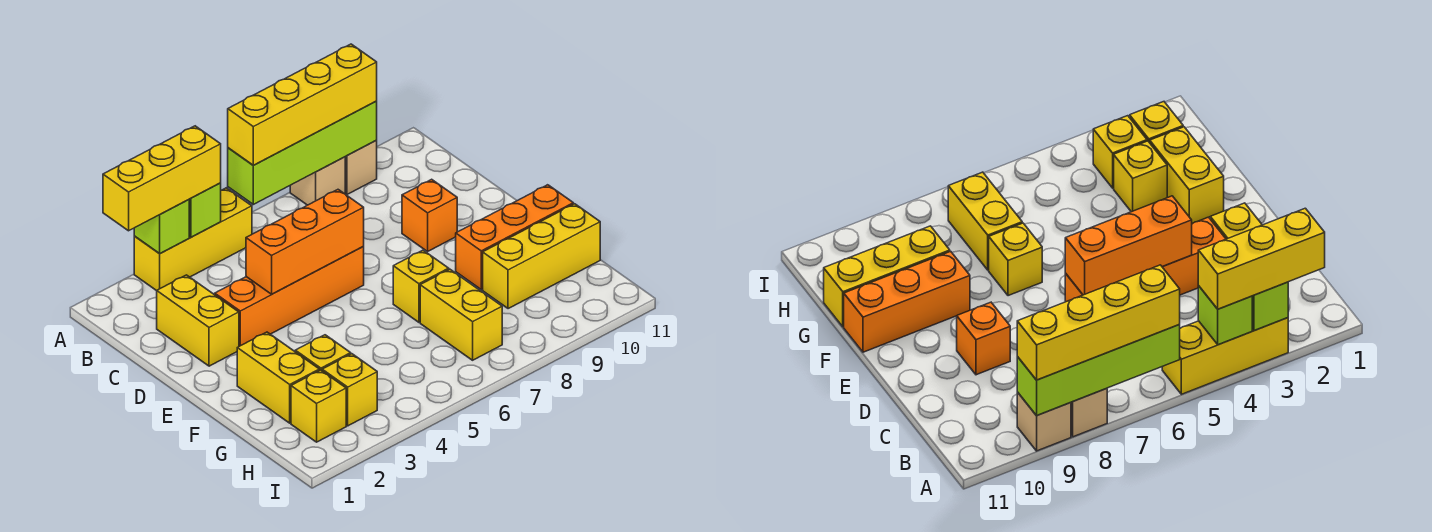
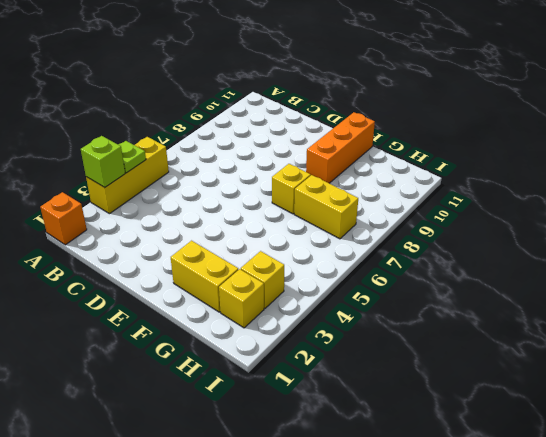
orange brick A1 level 1 -> orange brick D9 level 1
lime plate A4 level 2 -> lime brick A4 level 2
none -> tan brick A8 level 1
none -> tan brick A9 level 1
none -> yellow brick C2:D2 level 1

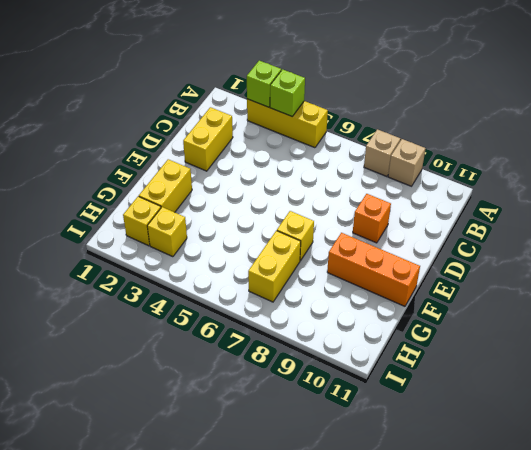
none -> orange brick D3:D6 level 1
none -> yellow brick G3 level 1
none -> yellow brick G9:G11 level 1

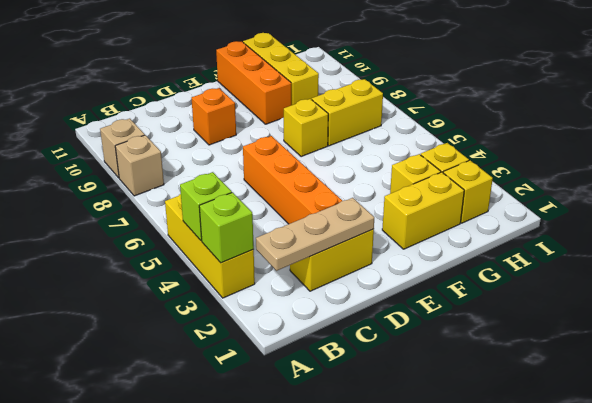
tan plate B2:D2 level 2 -> none
none -> lime brick A6:A9 level 2
none -> orange brick D4:D6 level 2
none -> yellow brick A2:A4 level 3

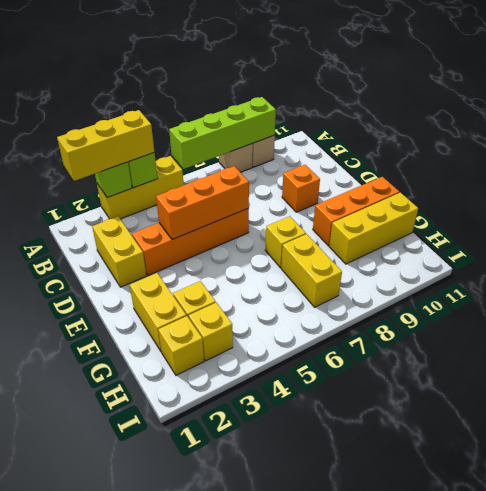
none -> yellow brick A6:A9 level 3

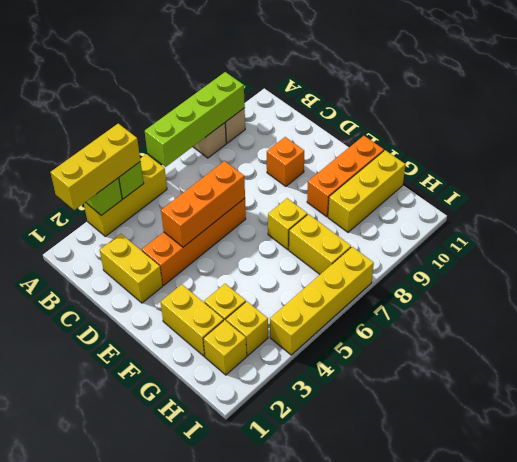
yellow brick I4:I7 level 1 -> yellow brick A6:A9 level 3

